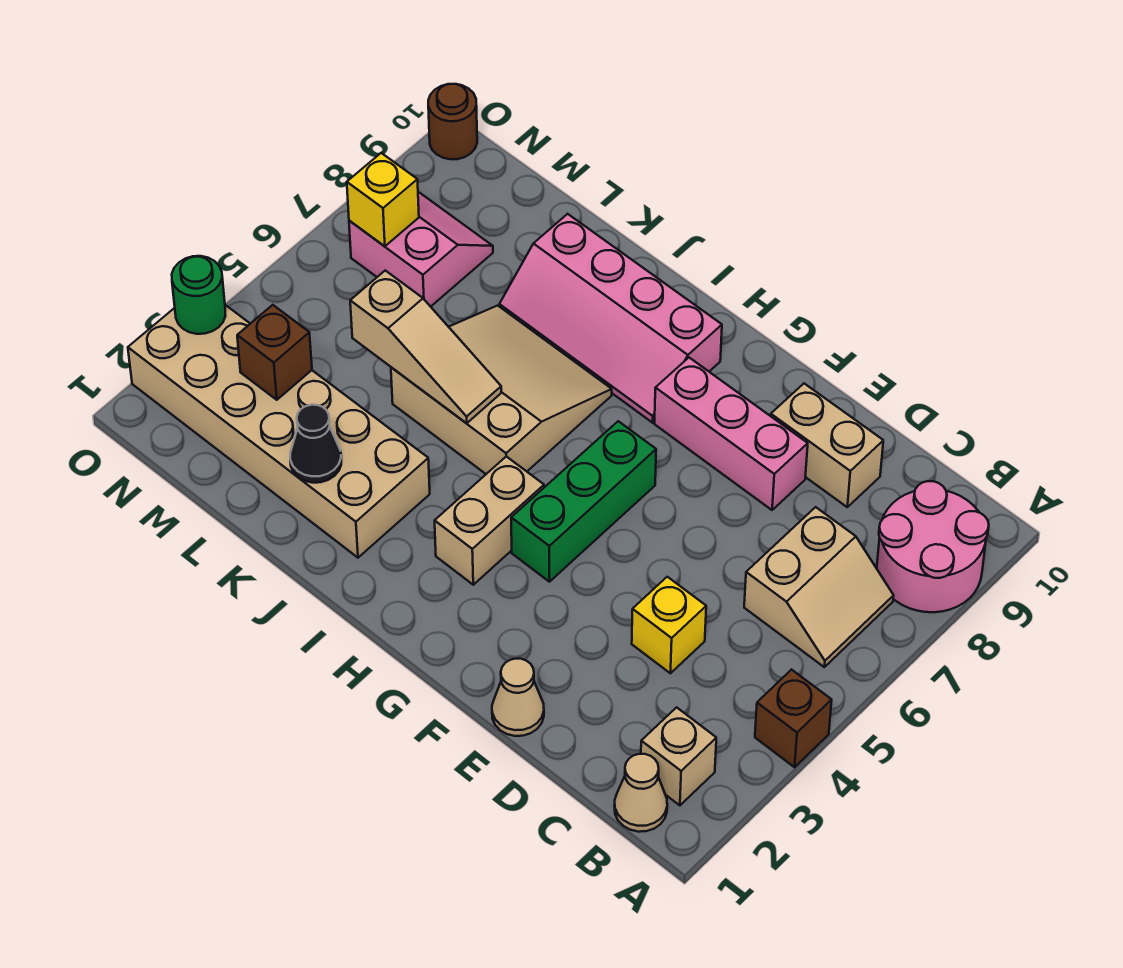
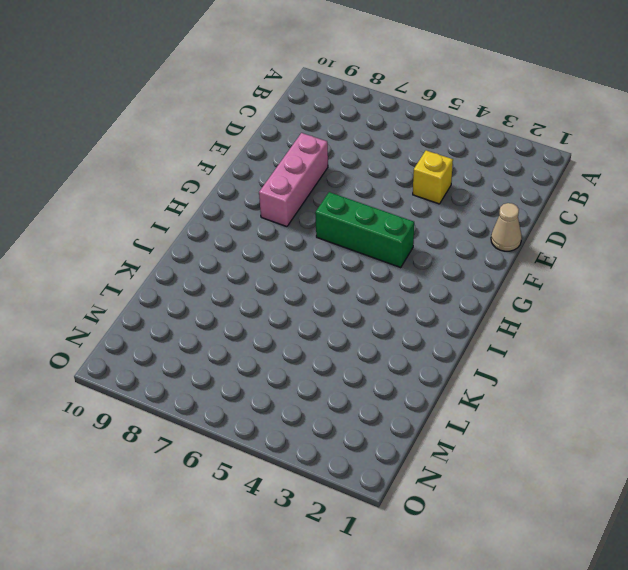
none -> brown brick A4 level 1
none -> pink round brick A8:B9 level 1
none -> tan cone B1 level 1

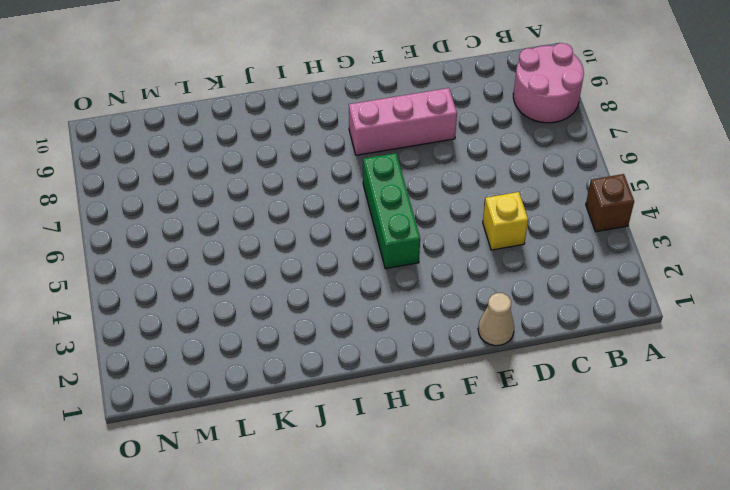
none -> tan cone B1 level 1
none -> tan brick B2 level 1
none -> tan slope B6:C7 level 1 top C

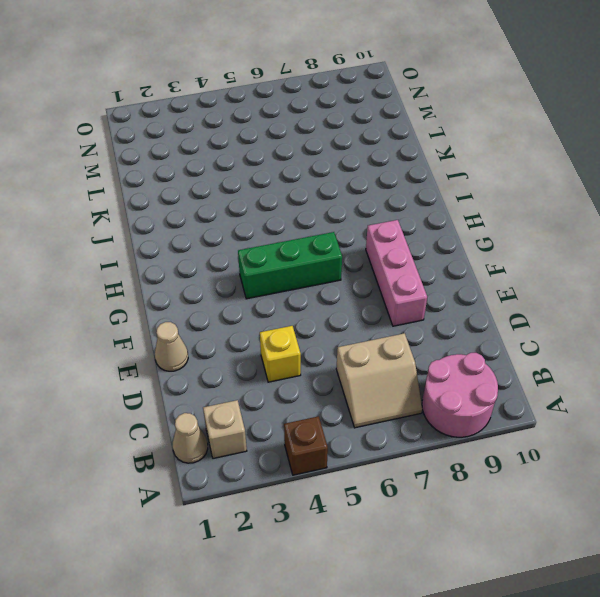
none -> tan brick D9:E9 level 1
none -> tan brick H3:H4 level 1
none -> pink slope H8:K9 level 1 top 9

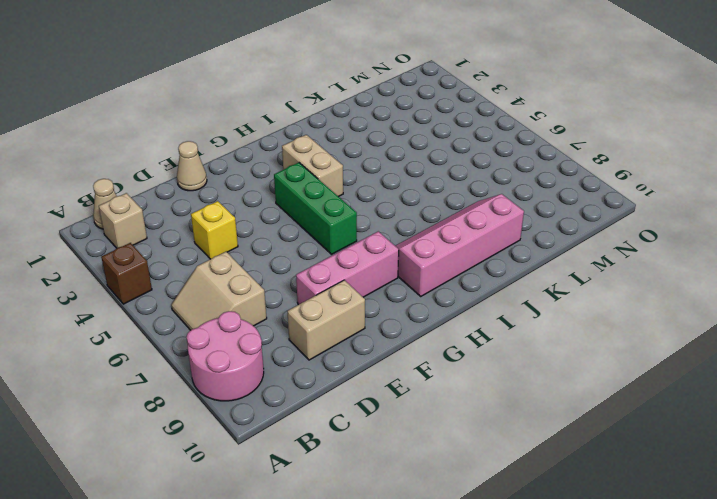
none -> tan slope I5:K7 level 1 top 5
none -> tan brick J2:O3 level 1
none -> pink slope M7:N8 level 1 top 7

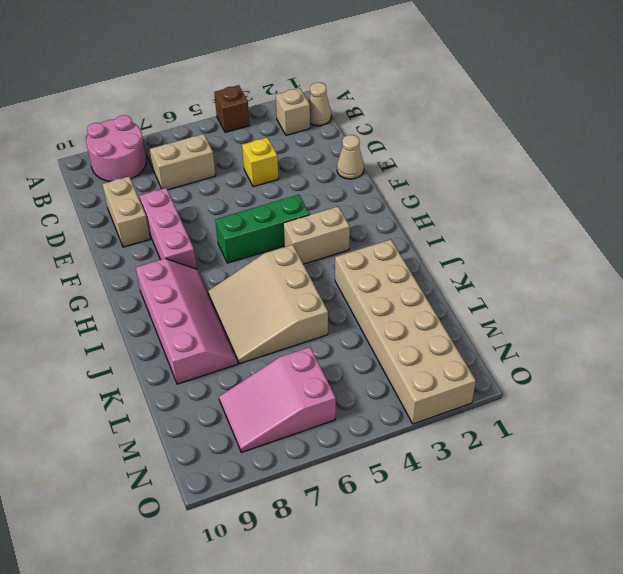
pink slope M6:N8 level 1 top 6 -> pink slope M7:N8 level 1 top 7
none -> brown round brick O10 level 1
none -> tan slope J5:L5 level 2 top L
none -> black cone K2 level 2

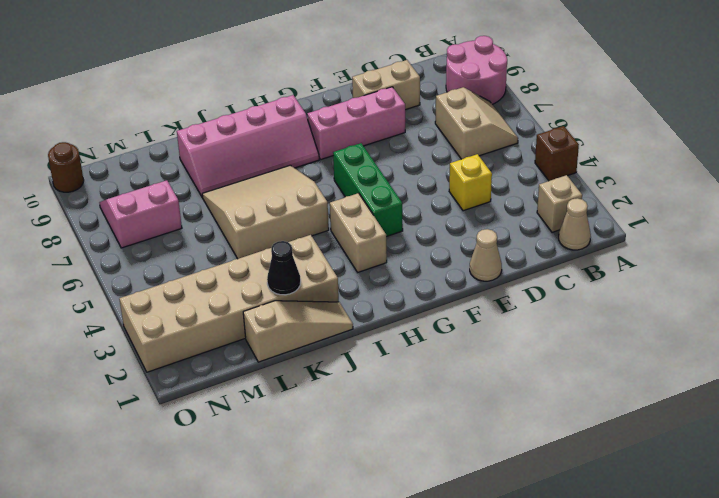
tan slope J1:L1 level 1 top L -> tan slope J5:L5 level 2 top L
none -> brown brick M3 level 2
none -> yellow brick N7 level 2
none -> green round brick O3 level 2

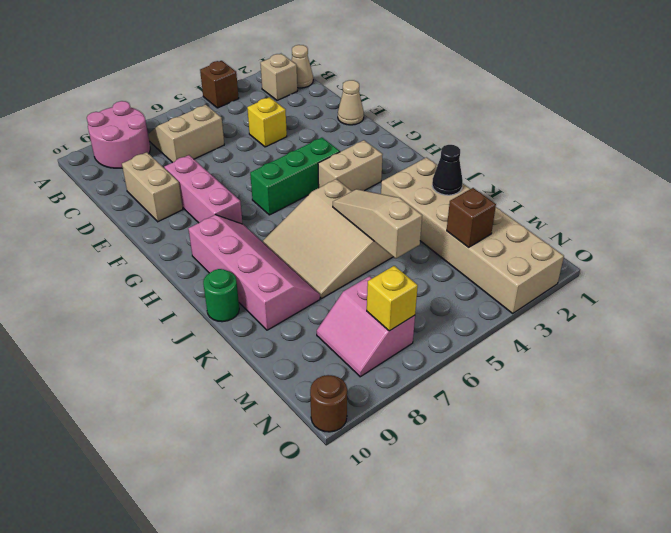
green round brick J10 level 1 -> green round brick O3 level 2

